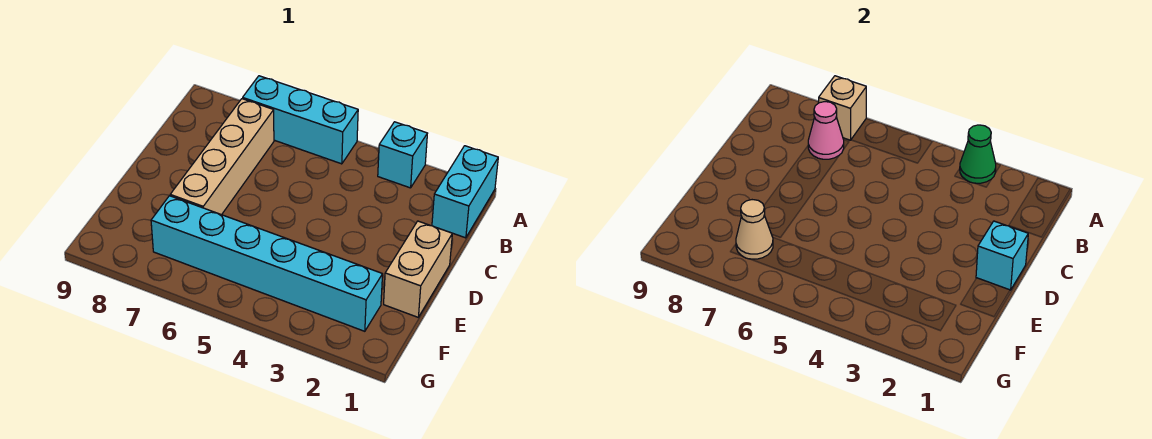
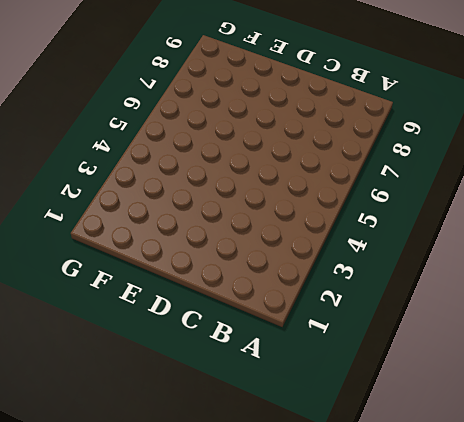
none -> cyan brick A1:B1 level 1
none -> cyan brick A3 level 1

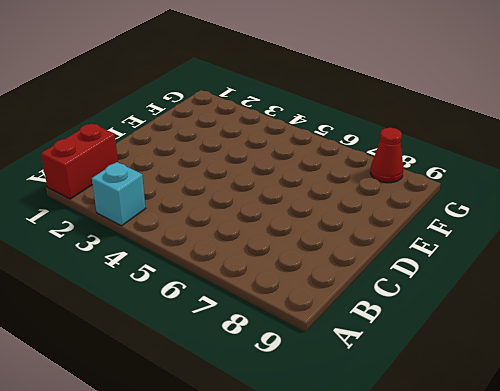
red brick A1:B1 level 1 -> cyan brick A1:B1 level 1
red cone G8 level 1 -> none
none -> cyan brick A5:A7 level 1
none -> tan brick B7:E7 level 1

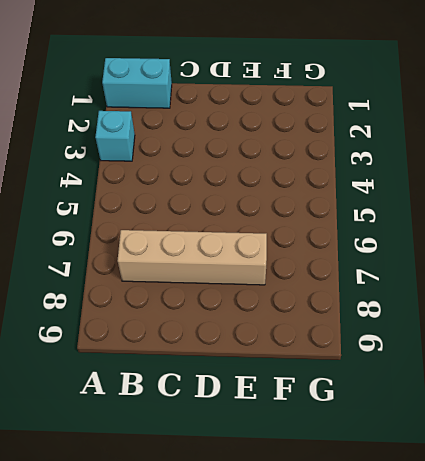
none -> cyan brick A5:A7 level 1
none -> tan brick D1:E1 level 1

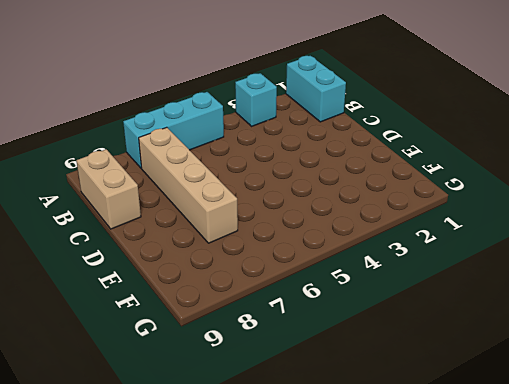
tan brick B9:C9 level 1 -> tan brick D1:E1 level 1
none -> cyan brick F2:F7 level 1
none -> green cone A3 level 2

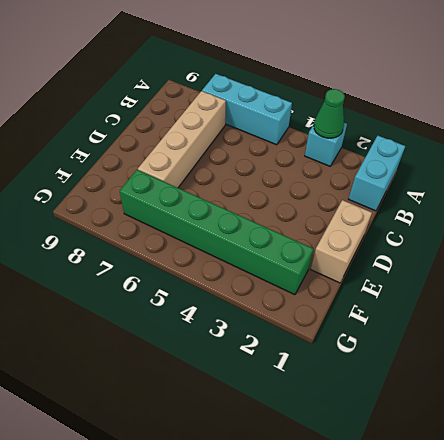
green brick F2:F7 level 1 -> cyan brick F2:F7 level 1
none -> tan brick A7 level 2
none -> pink cone B7 level 2

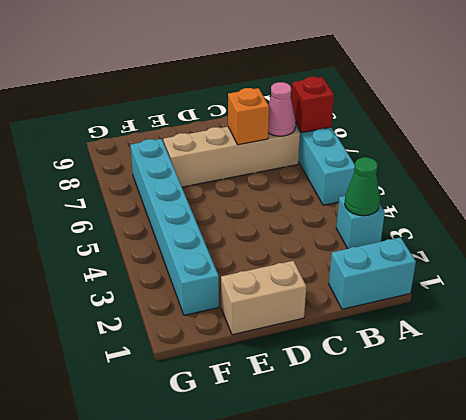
red brick A7 level 2 -> tan brick A7 level 2
orange brick C7 level 2 -> none
none -> cyan brick D1 level 2
none -> tan cone F7 level 2

